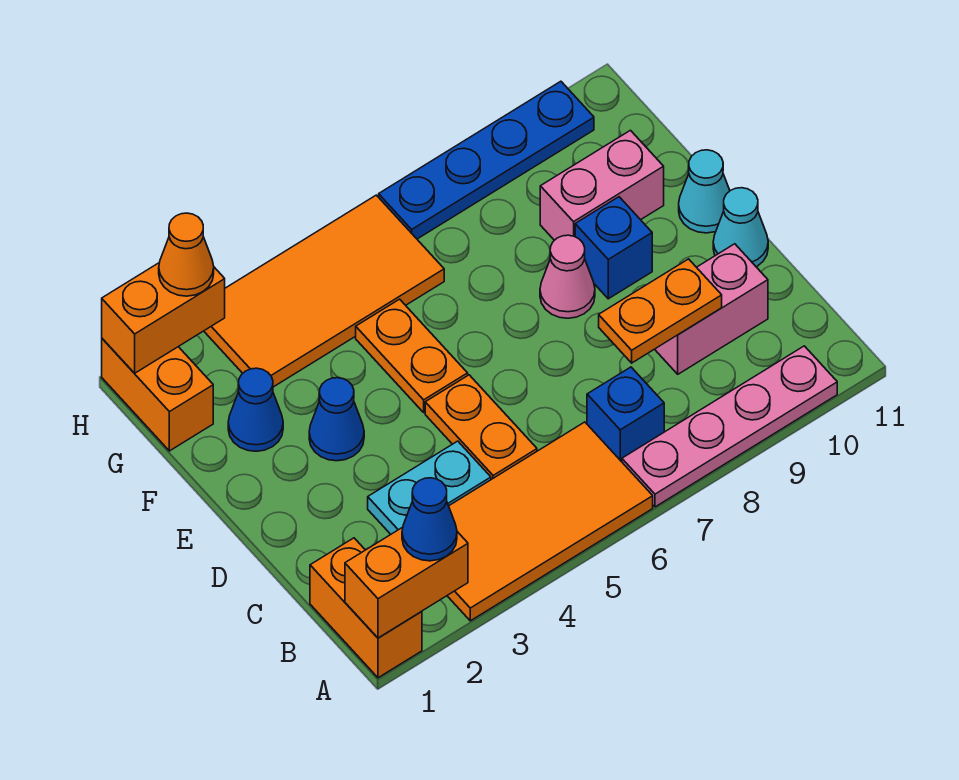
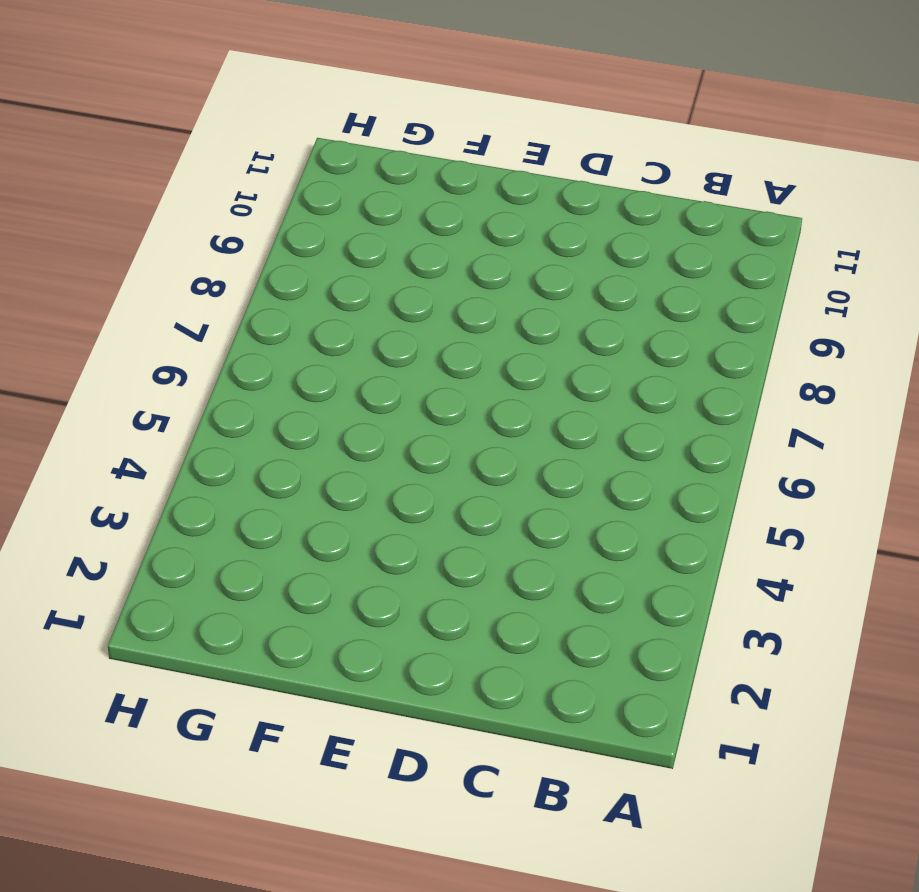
none -> orange brick A1:B1 level 1
none -> orange tile A3:B6 level 1
none -> pink plate A7:A10 level 1

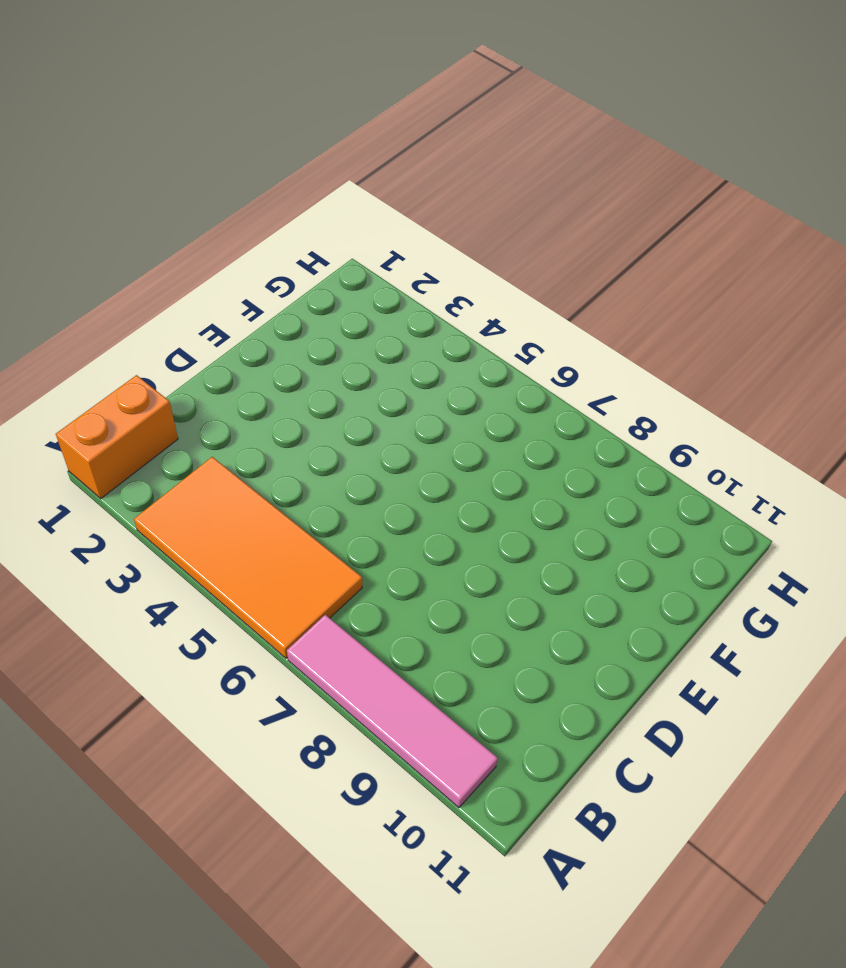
pink tile A7:A10 level 1 -> pink plate A7:A10 level 1
none -> blue brick B7 level 1
none -> cyan plate C3:C4 level 1
none -> orange plate C5:D5 level 1

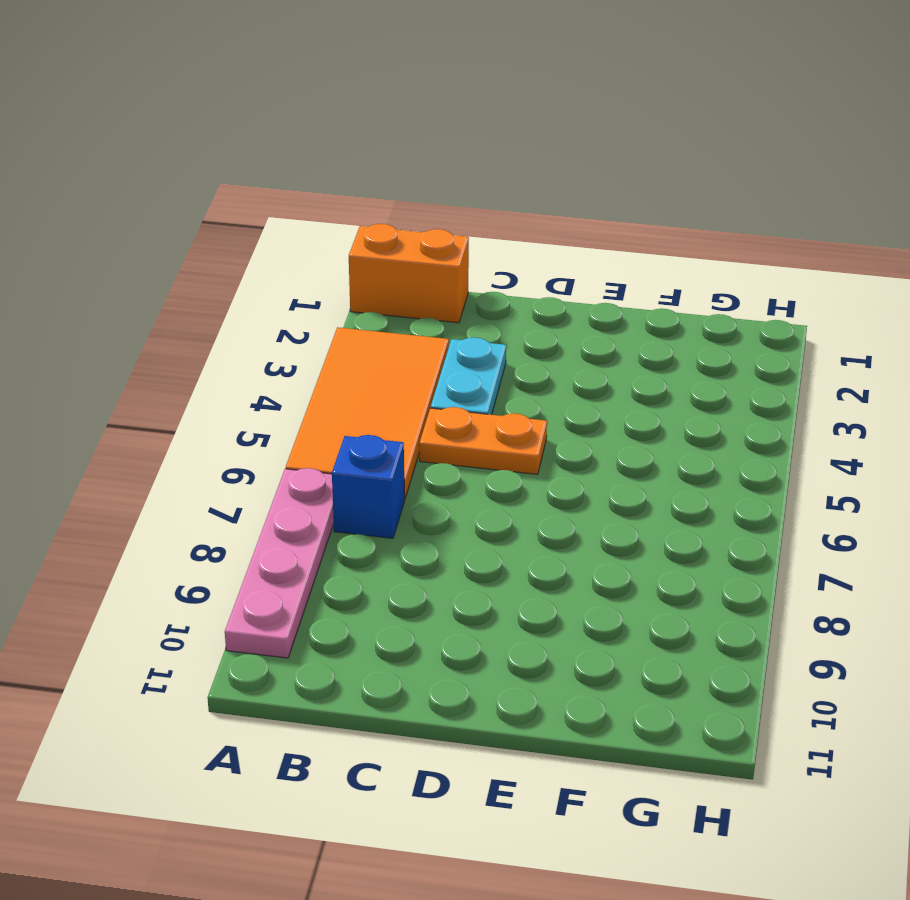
none -> pink brick C9:C10 level 1
none -> cyan cone D11 level 1
none -> blue cone E3 level 1

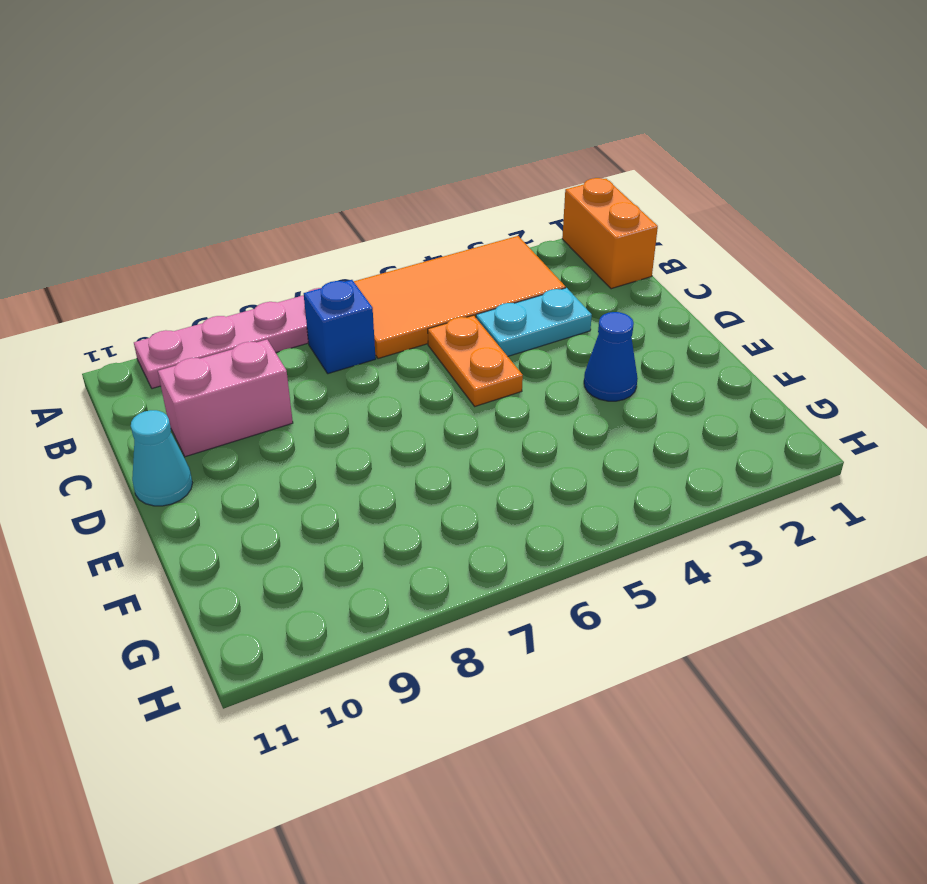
none -> orange plate E5:F5 level 1
none -> pink cone E8 level 1
none -> blue brick E9 level 1

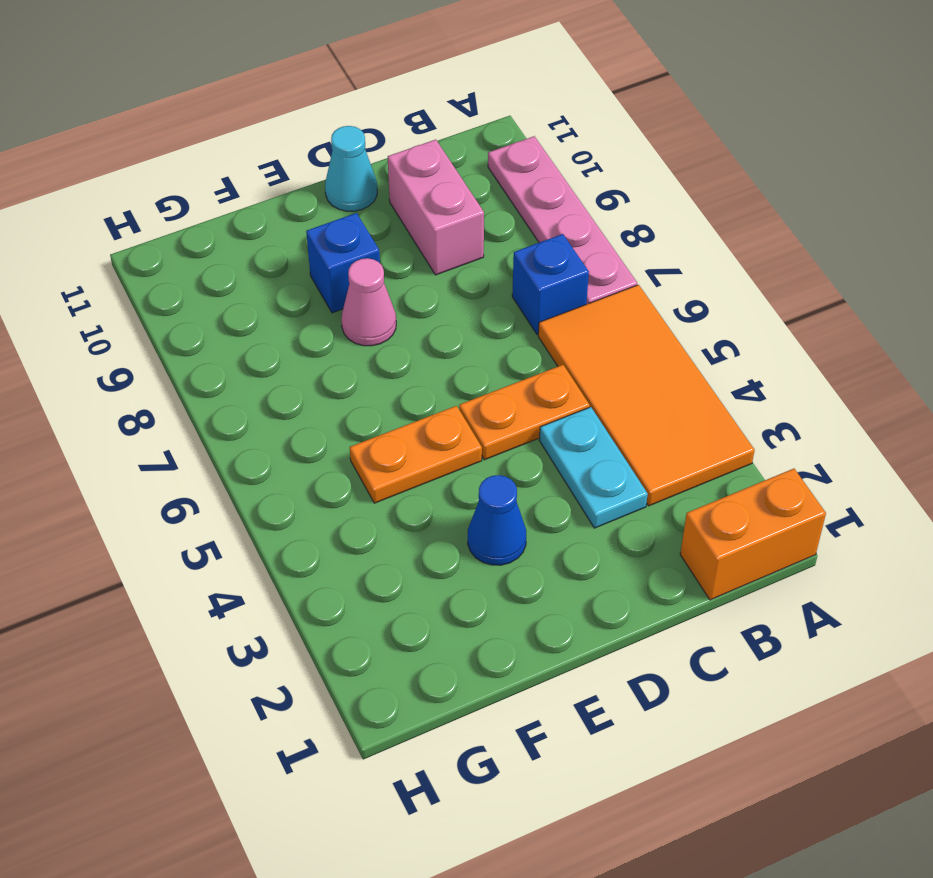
none -> cyan cone E11 level 1
none -> blue cone F2 level 1
none -> pink brick F9:F10 level 1

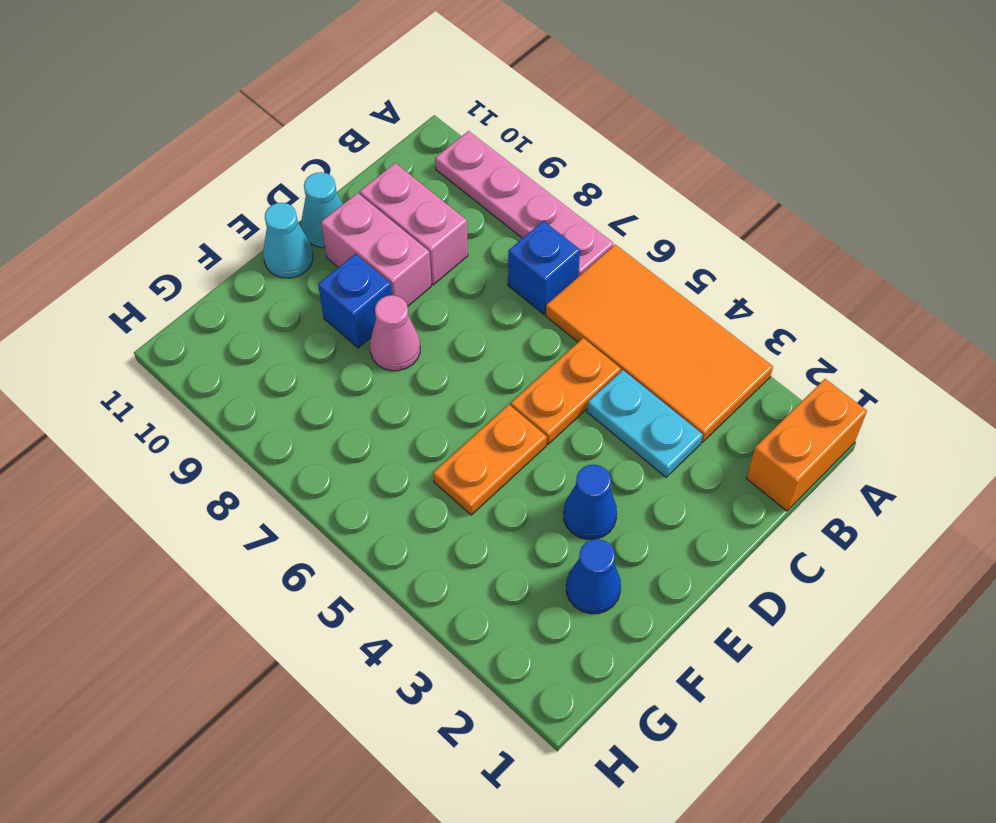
pink brick D9:D10 level 1 -> pink brick F9:F10 level 1
none -> orange brick G1:H1 level 1
none -> orange tile G3:H6 level 1
none -> blue plate H7:H10 level 1

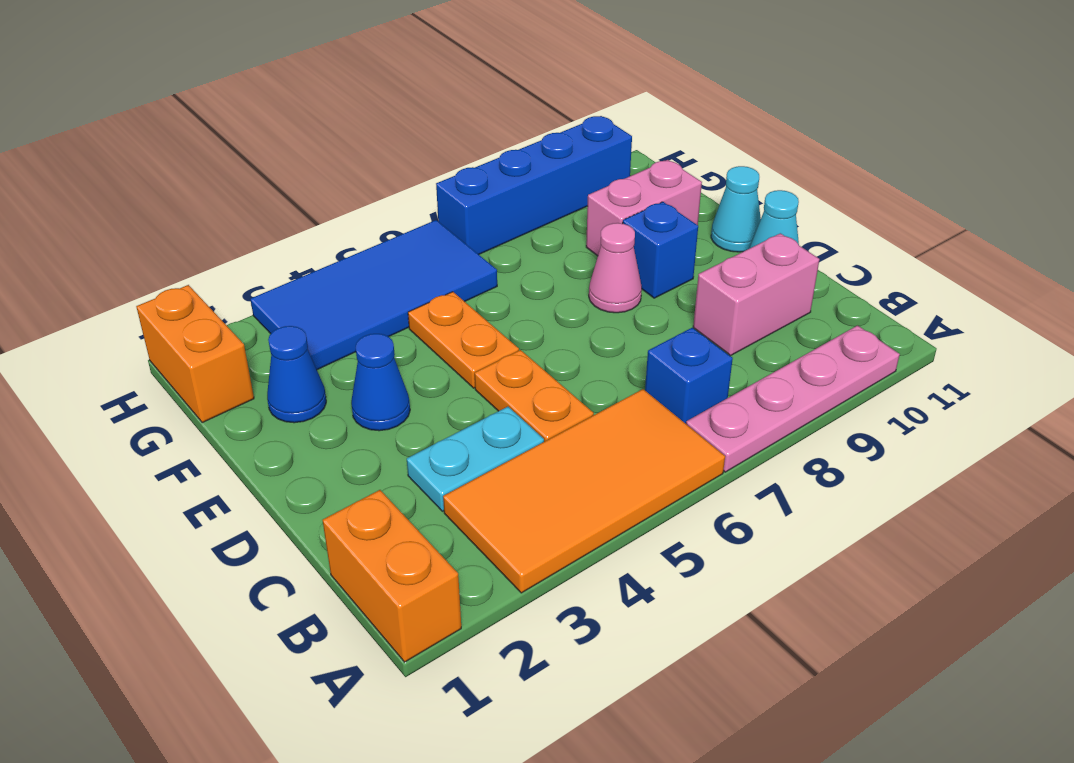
blue tile G3:H6 level 1 -> orange tile G3:H6 level 1
blue brick H7:H10 level 1 -> blue plate H7:H10 level 1
none -> orange brick A1:A2 level 2
none -> orange plate C8:C9 level 2
none -> orange brick H1:H2 level 2

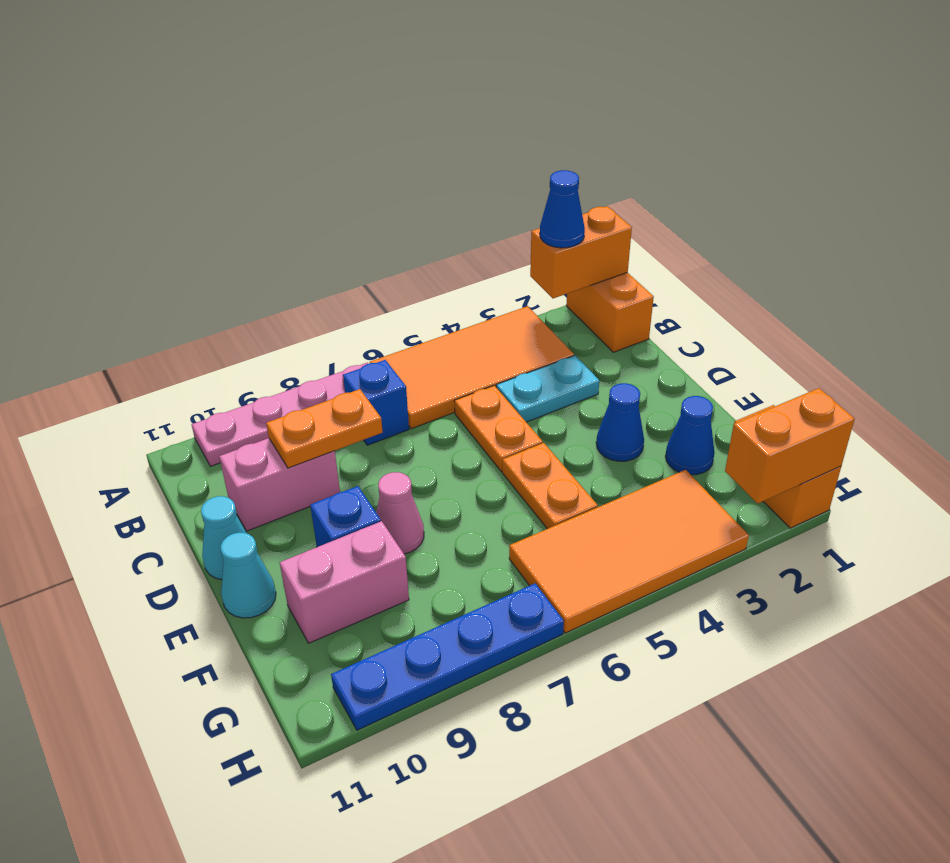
none -> orange cone H2 level 3

